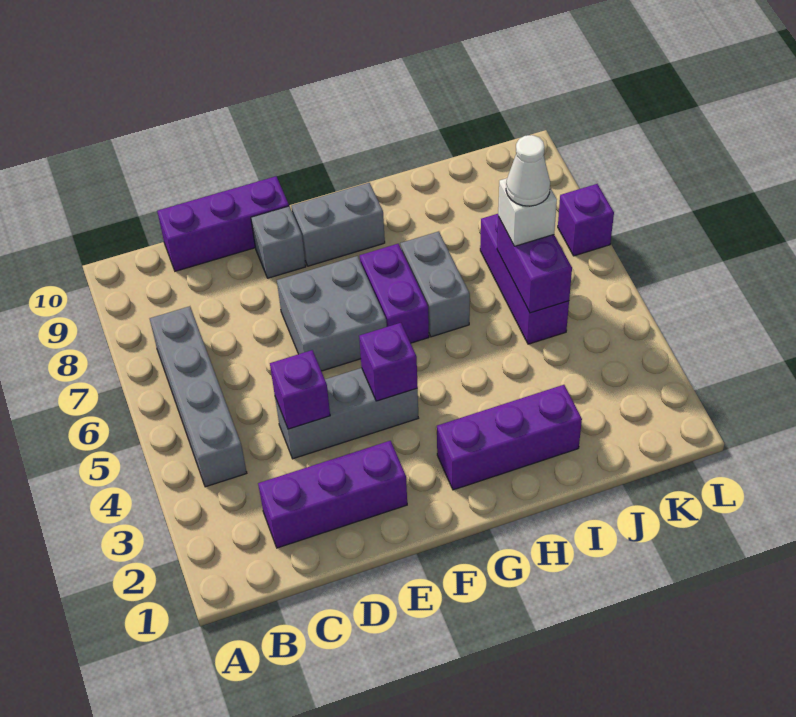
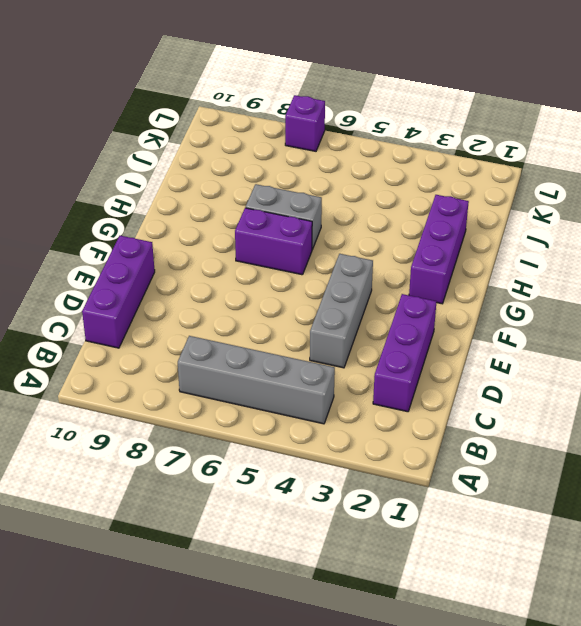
none -> grey brick E6:F7 level 1
none -> grey brick E9 level 1
none -> grey brick F9:G9 level 1

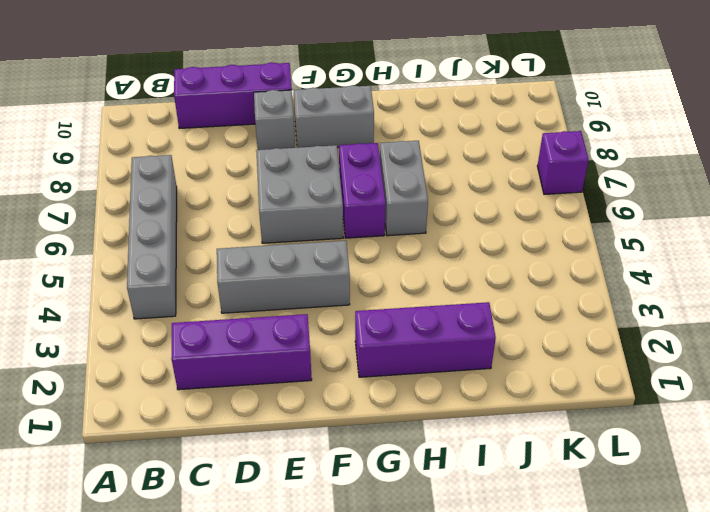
none -> purple brick J5:J7 level 1
none -> purple brick D4 level 2
none -> purple brick F4 level 2

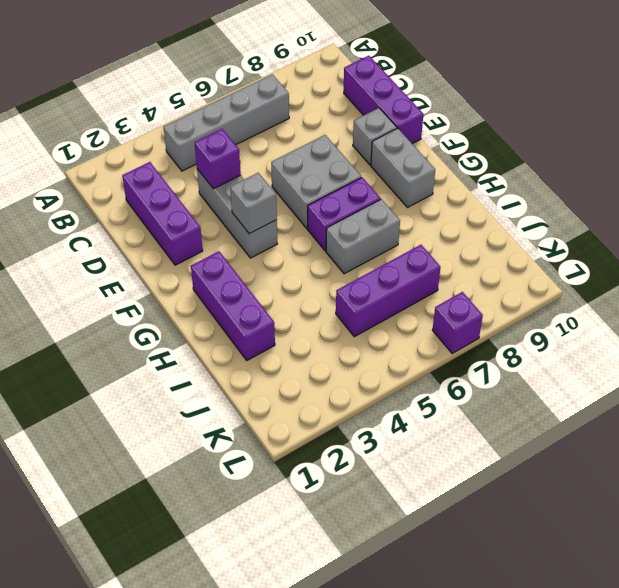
grey brick F4 level 2 -> purple brick F4 level 2
none -> purple brick J5:J6 level 2
none -> white brick J6 level 3
none -> white cone J6 level 4

